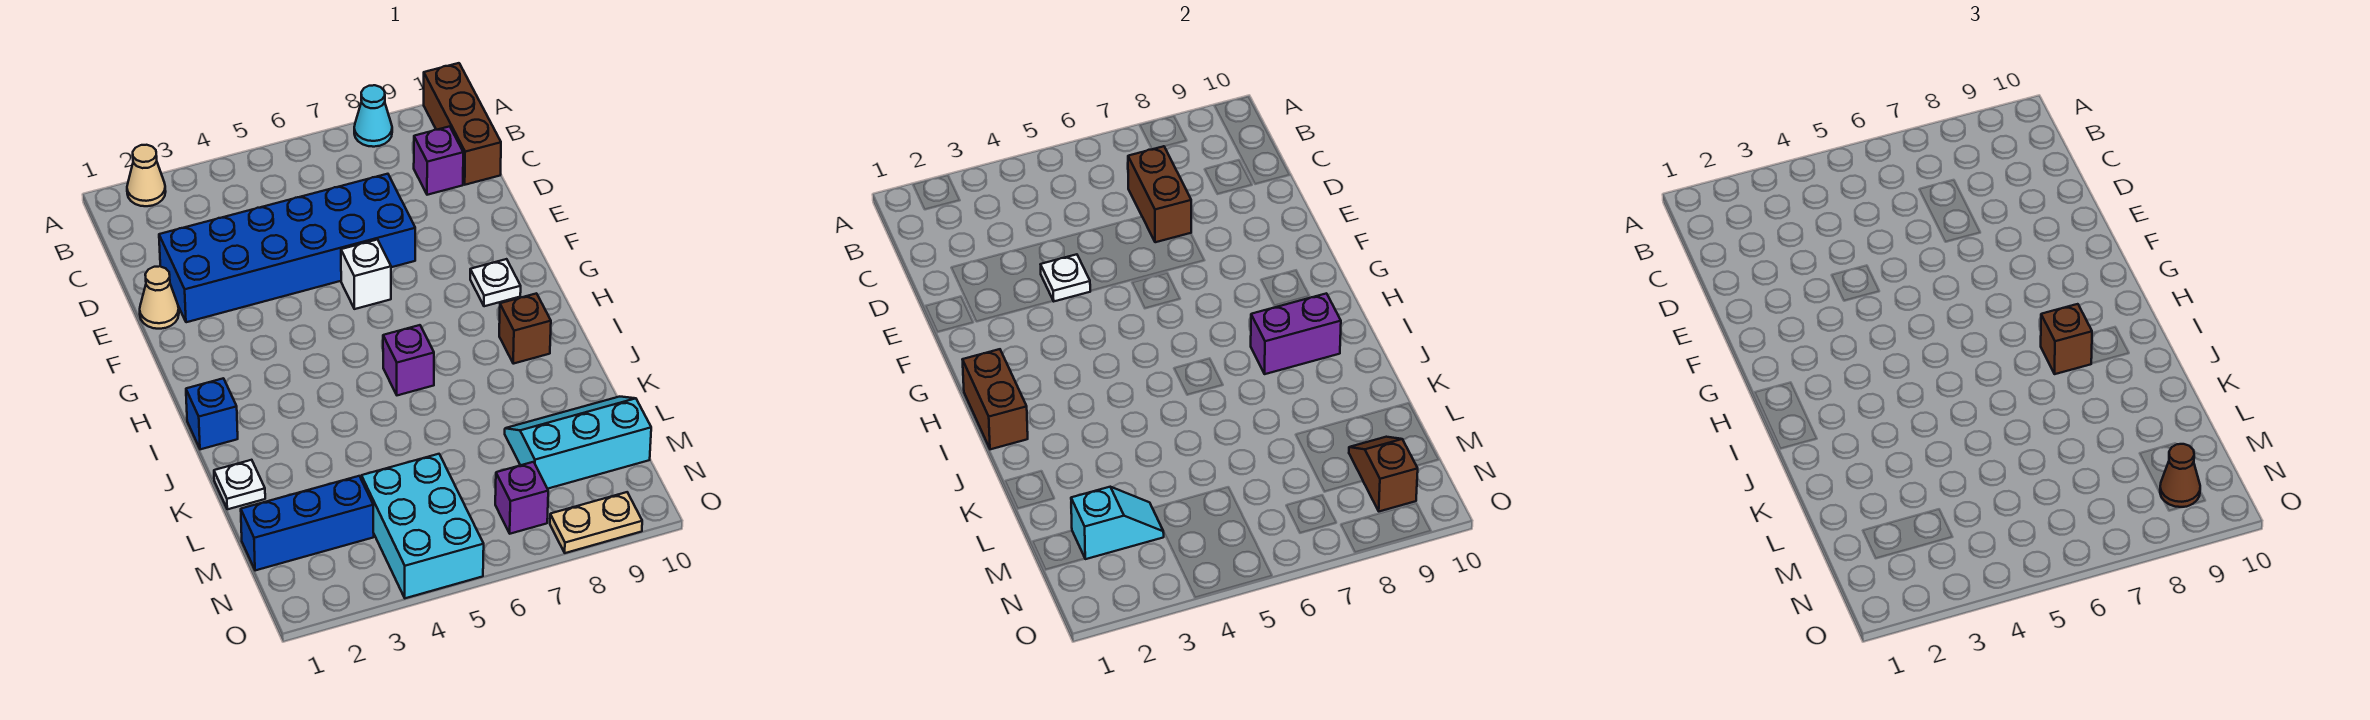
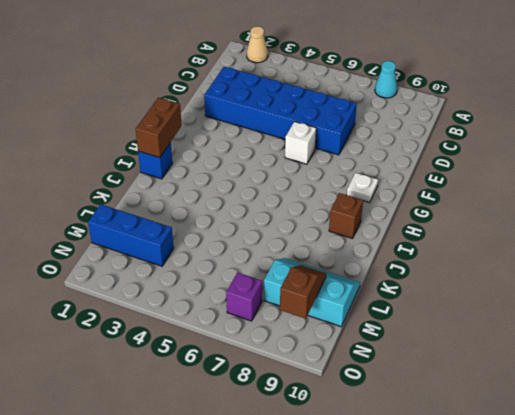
none -> brown brick A10:C10 level 1
none -> purple brick C9 level 1
none -> tan cone E1 level 1

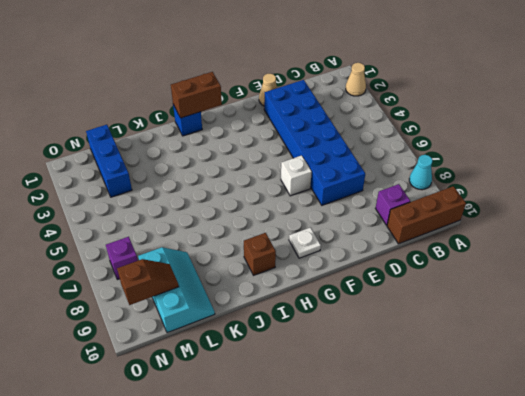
none -> purple brick I6 level 1
none -> white plate K1 level 1
none -> cyan brick M4:O5 level 1

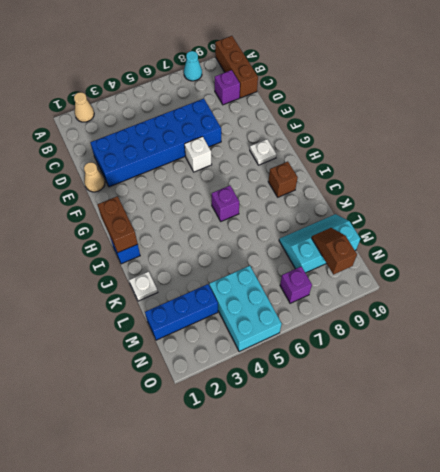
none -> tan plate O8:O9 level 1
none -> brown brick C7:D7 level 2
none -> white plate E4 level 2

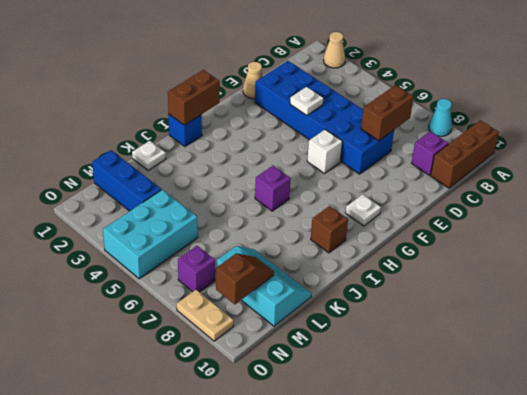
none -> purple brick I8:I9 level 2
none -> cyan slope M2:M3 level 2 top 2
none -> brown brick I8 level 3

